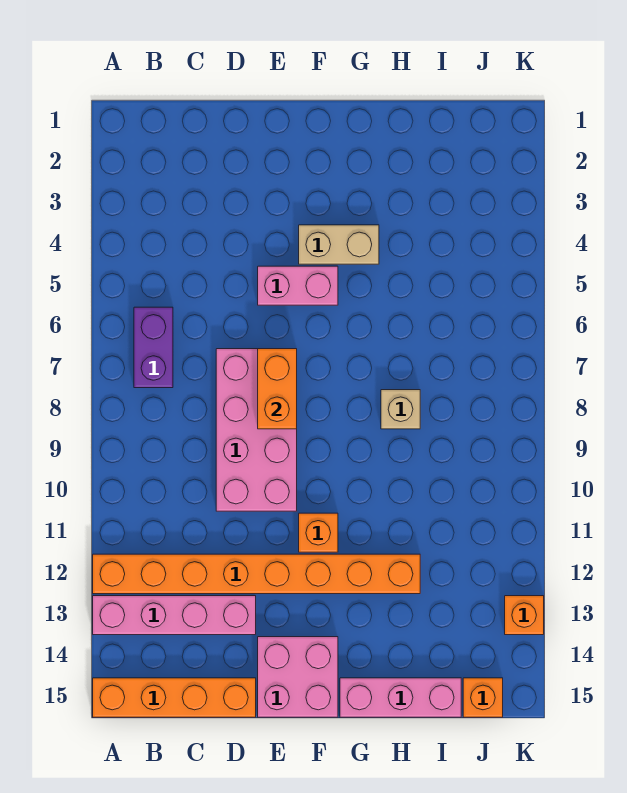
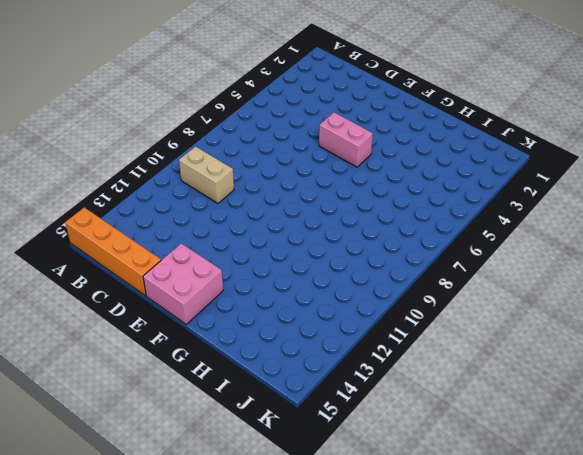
tan brick B10:C10 level 1 -> tan brick F4:G4 level 1
none -> orange brick A12:H12 level 1
none -> pink brick A13:D13 level 1
none -> purple brick B6:B7 level 1

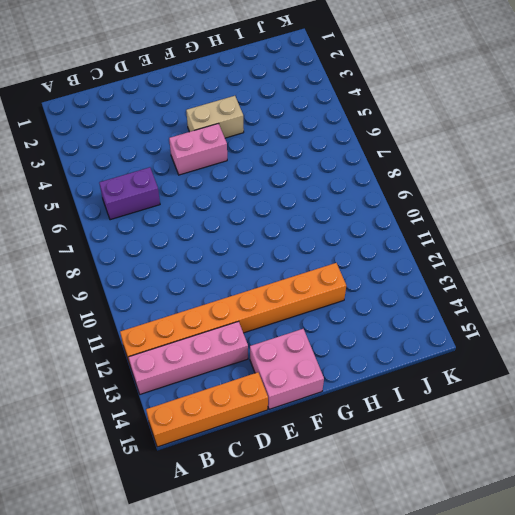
purple brick B6:C6 level 1 -> purple brick B6:B7 level 1
none -> pink brick D7:E10 level 1
none -> orange brick F11 level 1
none -> pink brick G15:I15 level 1

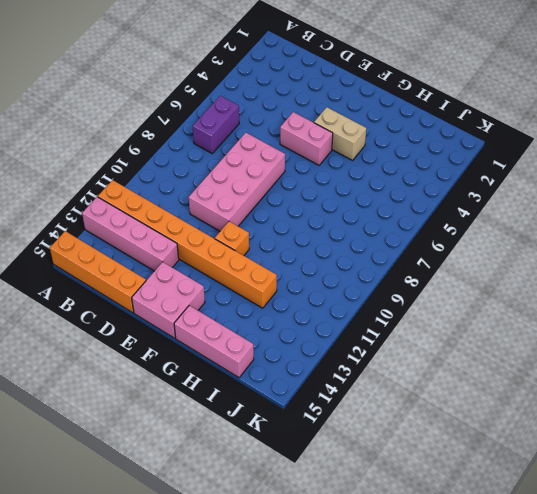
none -> tan brick H8 level 1
none -> orange brick J15 level 1
none -> orange brick K13 level 1

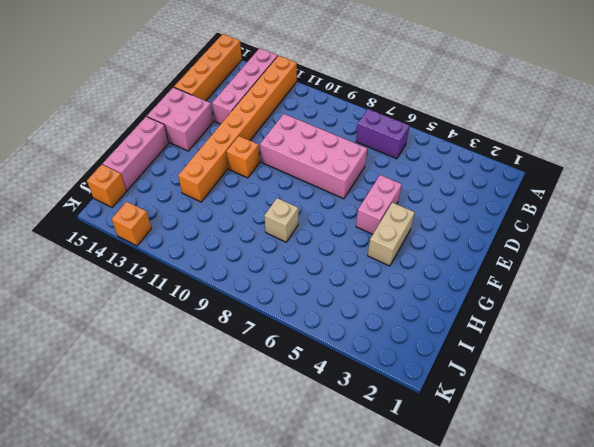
none -> orange brick E7:E8 level 2

